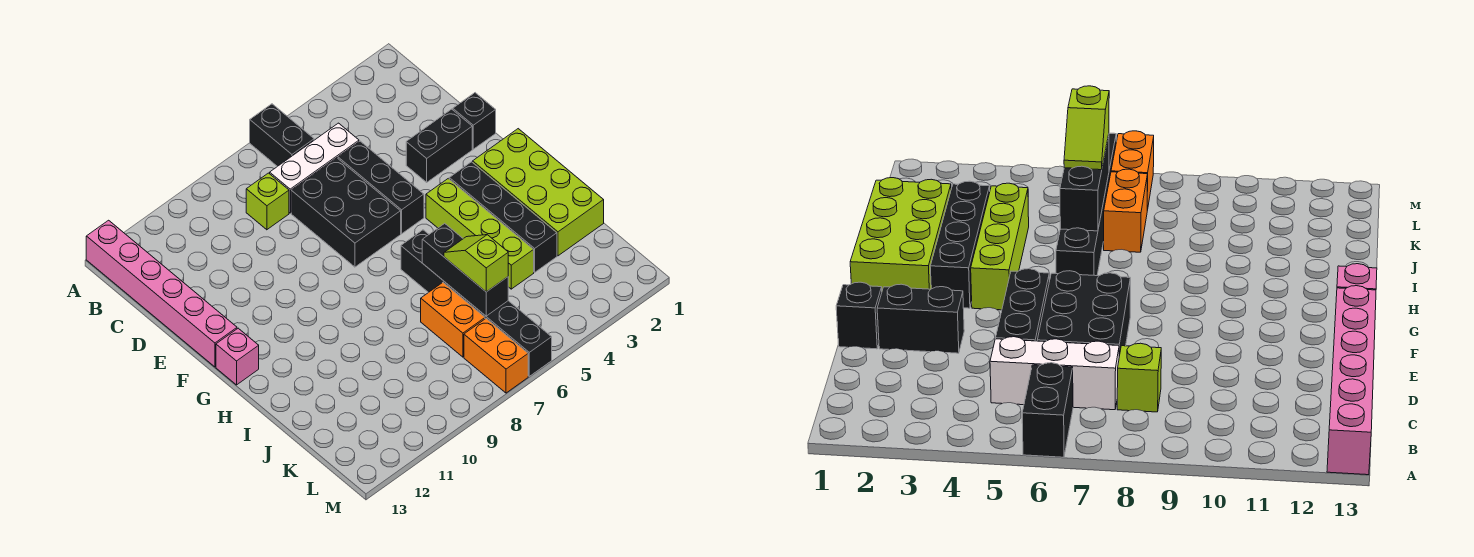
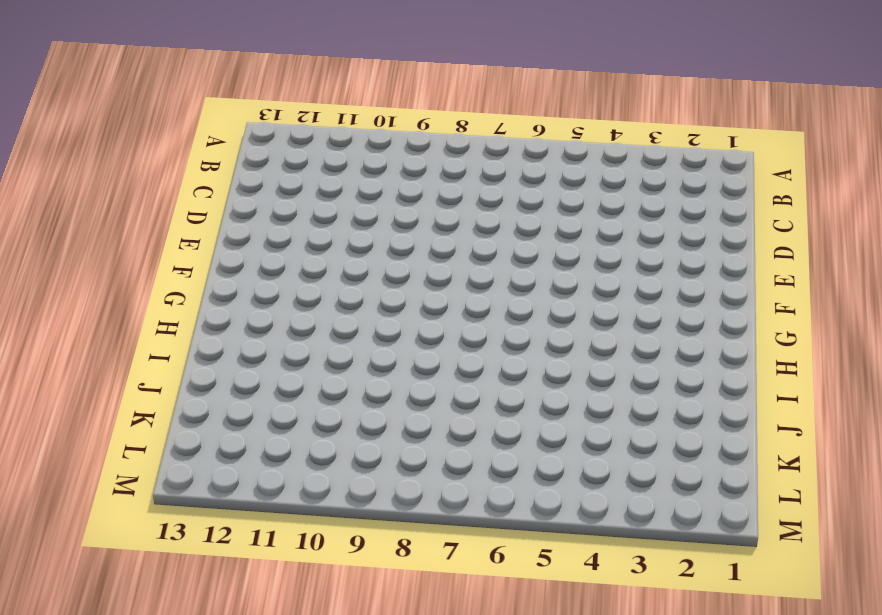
none -> black brick A6:B6 level 1
none -> pink brick A13:F13 level 1
none -> white brick C5:C7 level 1

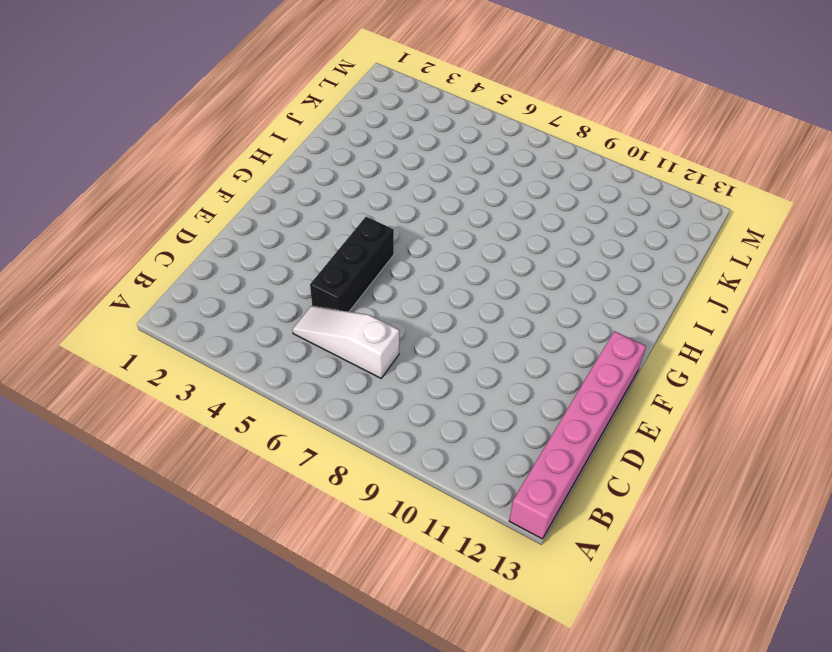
white slope C5:C7 level 1 top 7 -> white brick C5:C7 level 1
none -> black brick A6:B6 level 1
none -> lime brick C8 level 1
none -> black brick D6:F7 level 1

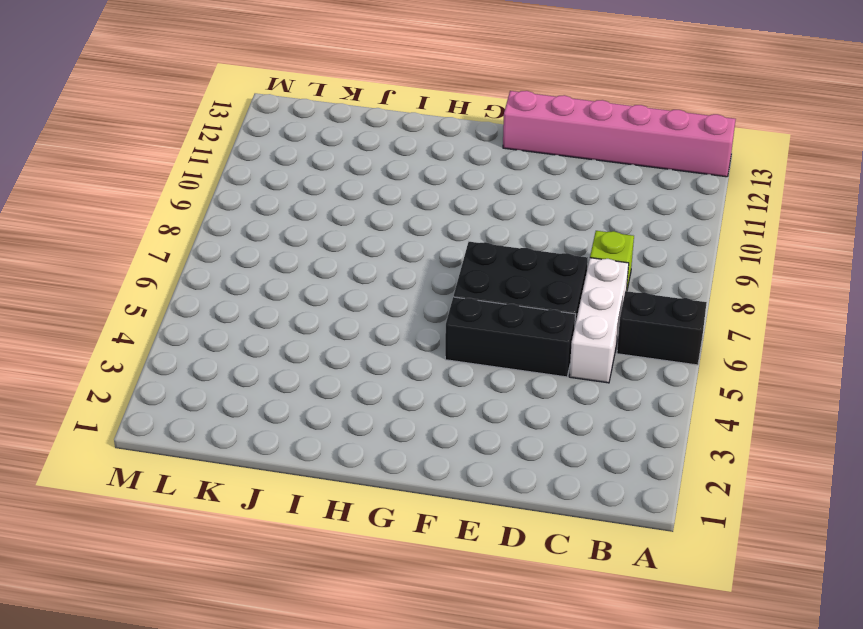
none -> black brick E1 level 1
none -> black brick E2:E3 level 1
none -> lime brick G1:J2 level 1

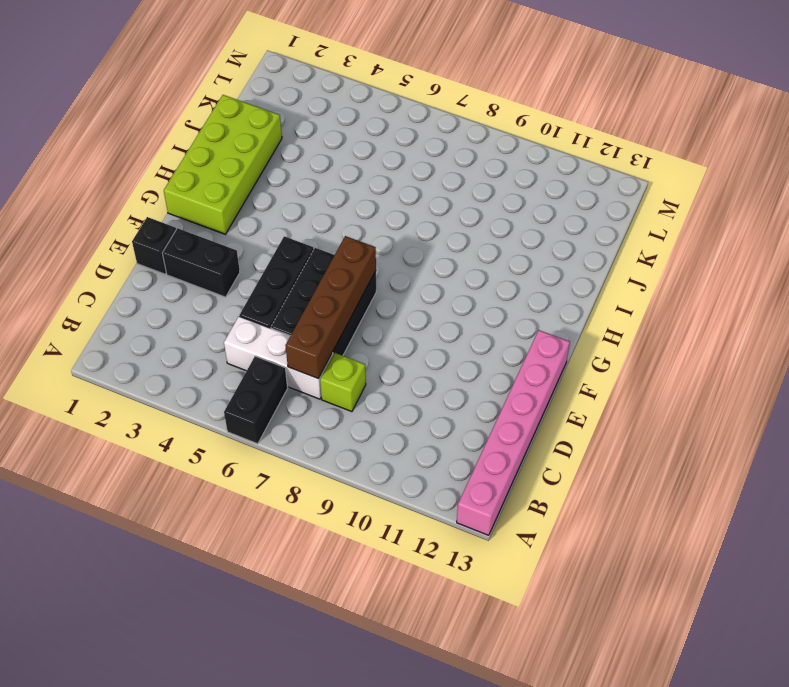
brown brick C7:F7 level 2 -> none
none -> black brick G3:J3 level 1
none -> lime brick G4:J4 level 1
none -> pink brick G13 level 1

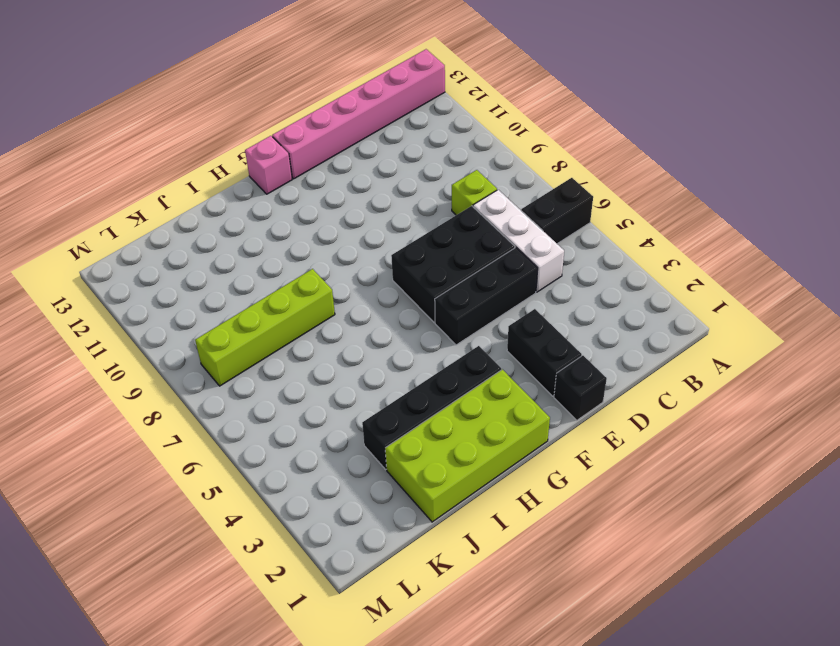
lime brick I8:L8 level 1 -> lime brick G4:J4 level 1
none -> black brick H6:M6 level 1
none -> orange brick J7:K7 level 1
none -> orange brick L7:M7 level 1

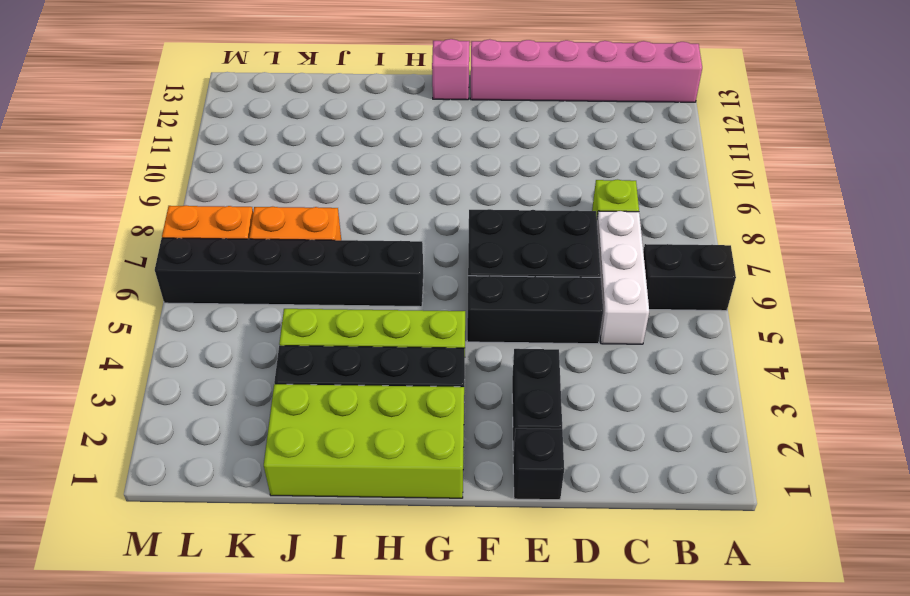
none -> black brick I6:K6 level 2
none -> lime slope J6:K6 level 3 top K

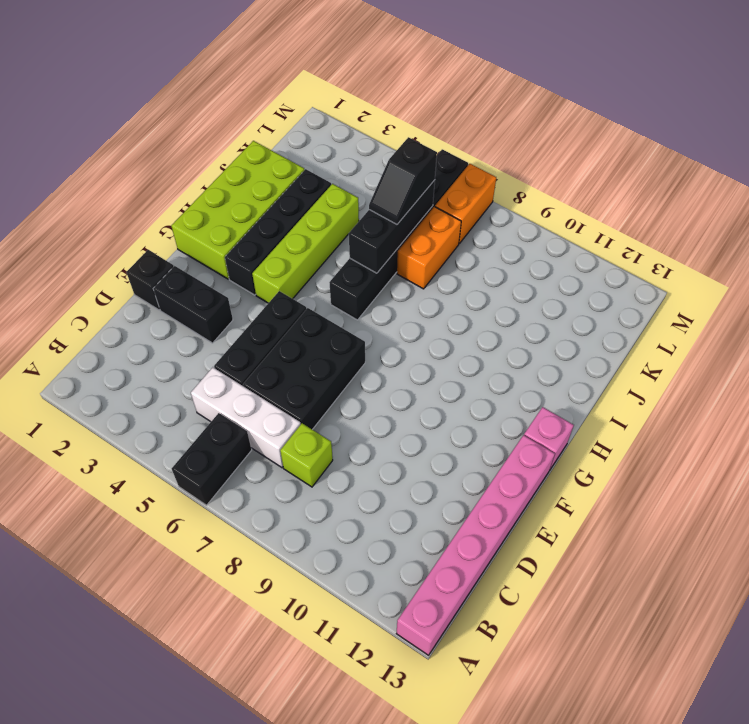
black slope J6:K6 level 3 top K -> lime slope J6:K6 level 3 top K

